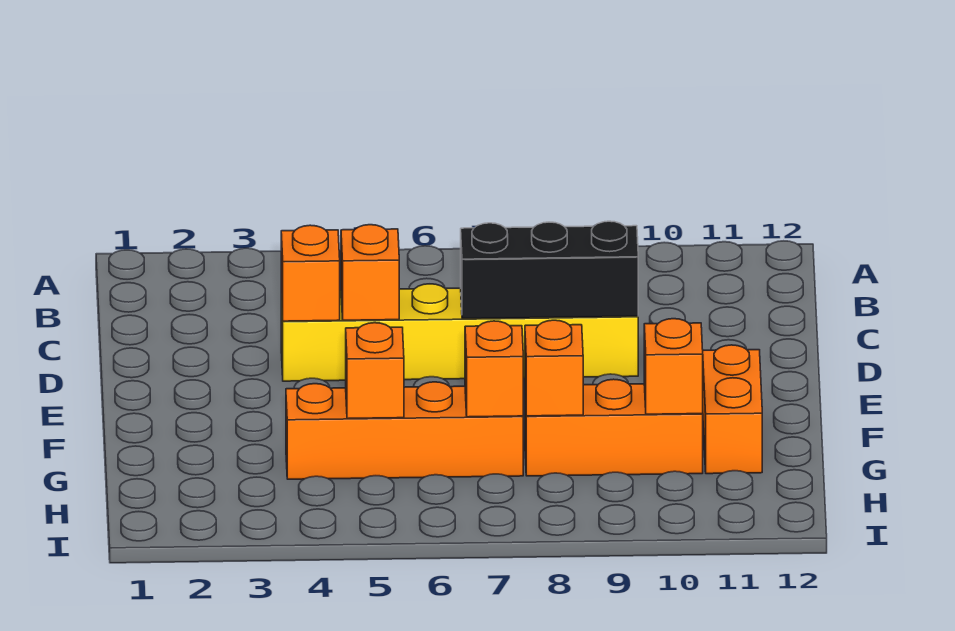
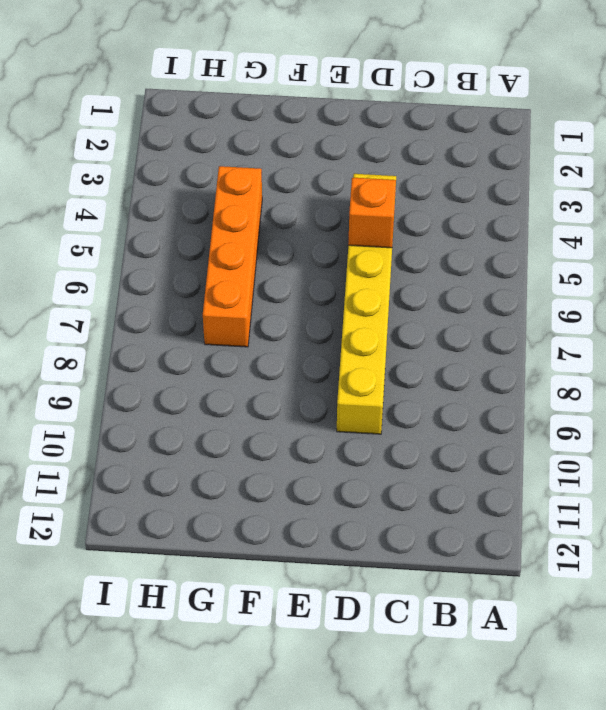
none -> orange brick F11:G11 level 1
none -> orange brick G8:G10 level 1

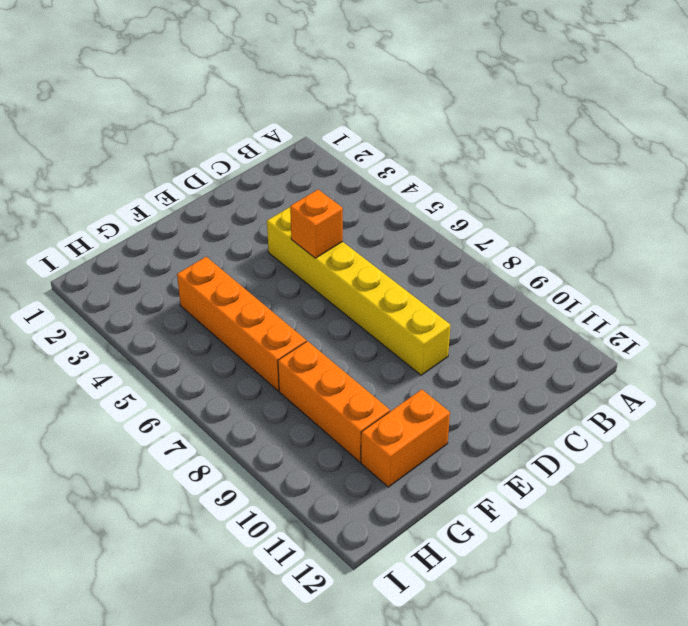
none -> orange brick D4 level 2
none -> black brick D7:D9 level 2

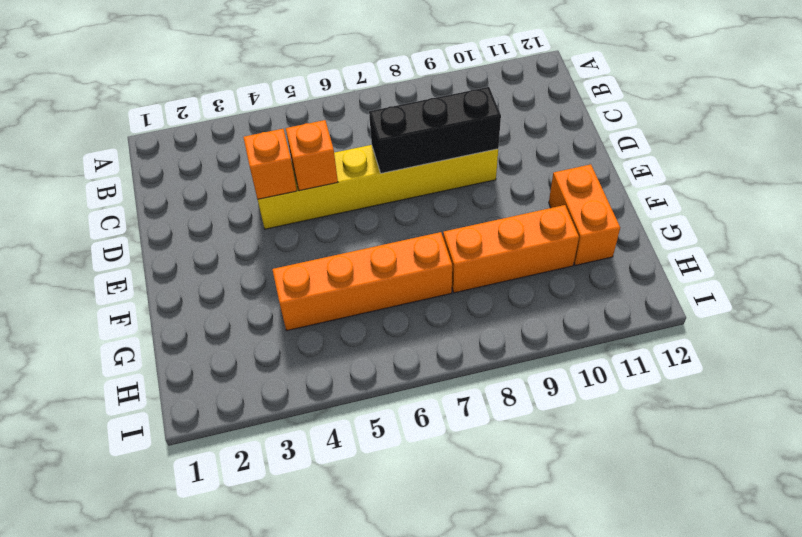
none -> orange brick G5 level 2
none -> orange brick G7 level 2

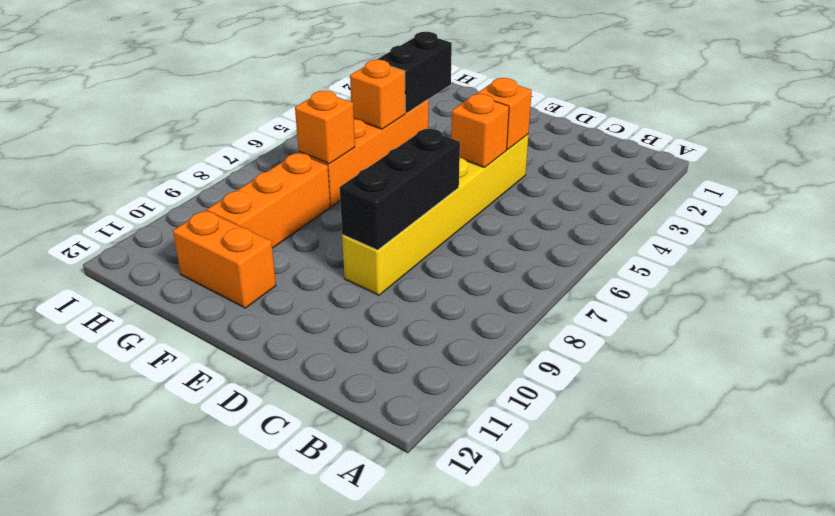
black brick G3:G4 level 2 -> none
none -> orange brick G8 level 2
none -> orange brick G10 level 2

